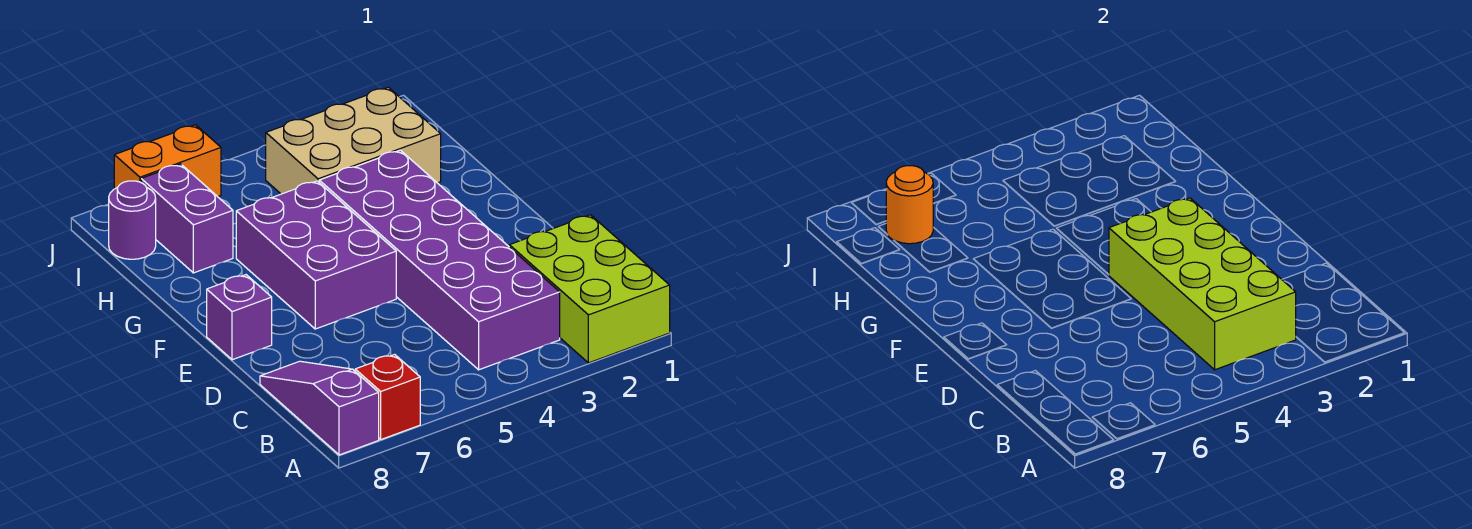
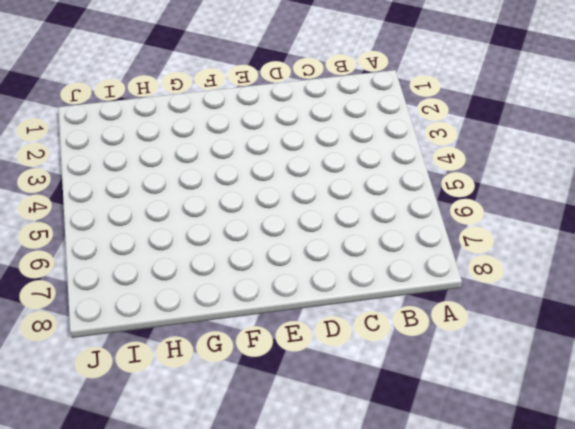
none -> lime brick A1:C2 level 1
none -> red brick A7 level 1
none -> purple slope A8:C8 level 1 top A

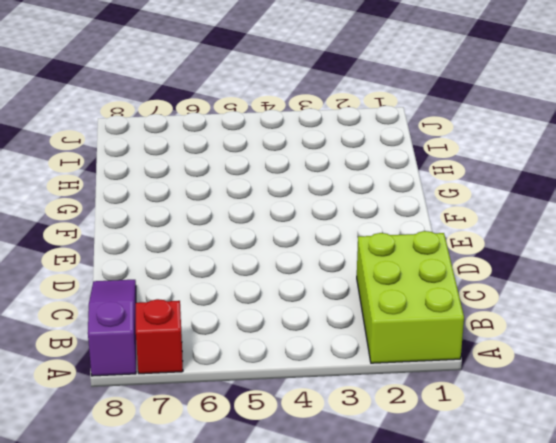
none -> purple brick B3:G4 level 1
none -> purple brick E5:G6 level 1
none -> purple brick E8 level 1

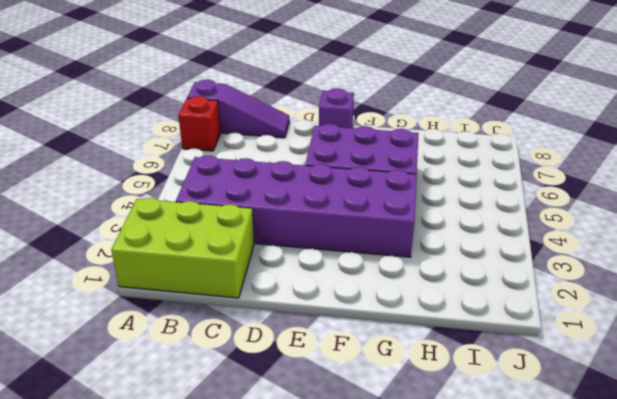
none -> tan brick H2:I4 level 1
none -> purple brick H7:I7 level 1
none -> purple round brick I8 level 1

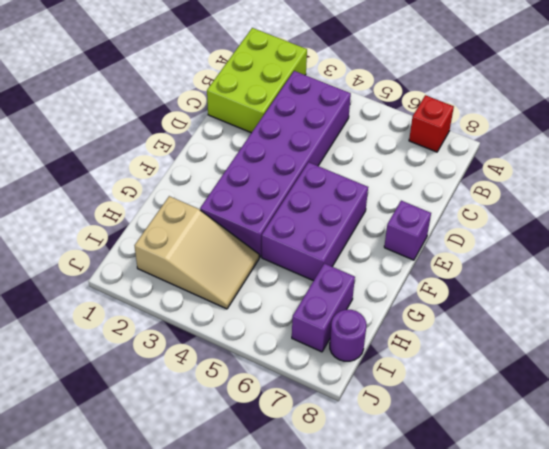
tan slope H2:I4 level 1 top 2 -> tan brick H2:I4 level 1
none -> purple slope A8:C8 level 1 top A
none -> orange brick J6:J7 level 1
none -> lime brick B3:E4 level 2

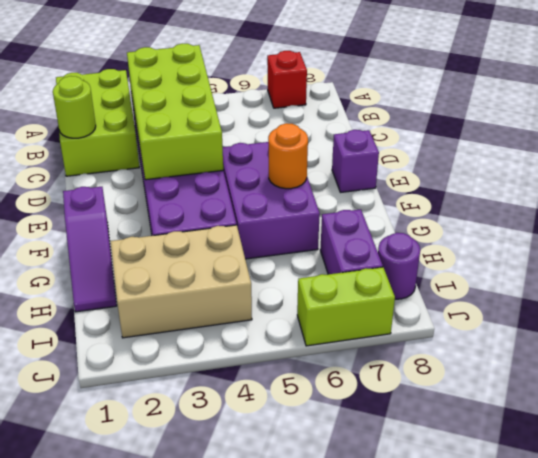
lime round brick C1 level 2 -> none
purple slope F1:H1 level 1 top F -> purple slope A8:C8 level 1 top A
orange round brick F6 level 2 -> orange round brick I7 level 2
lime brick J6:J7 level 1 -> orange brick J6:J7 level 1

